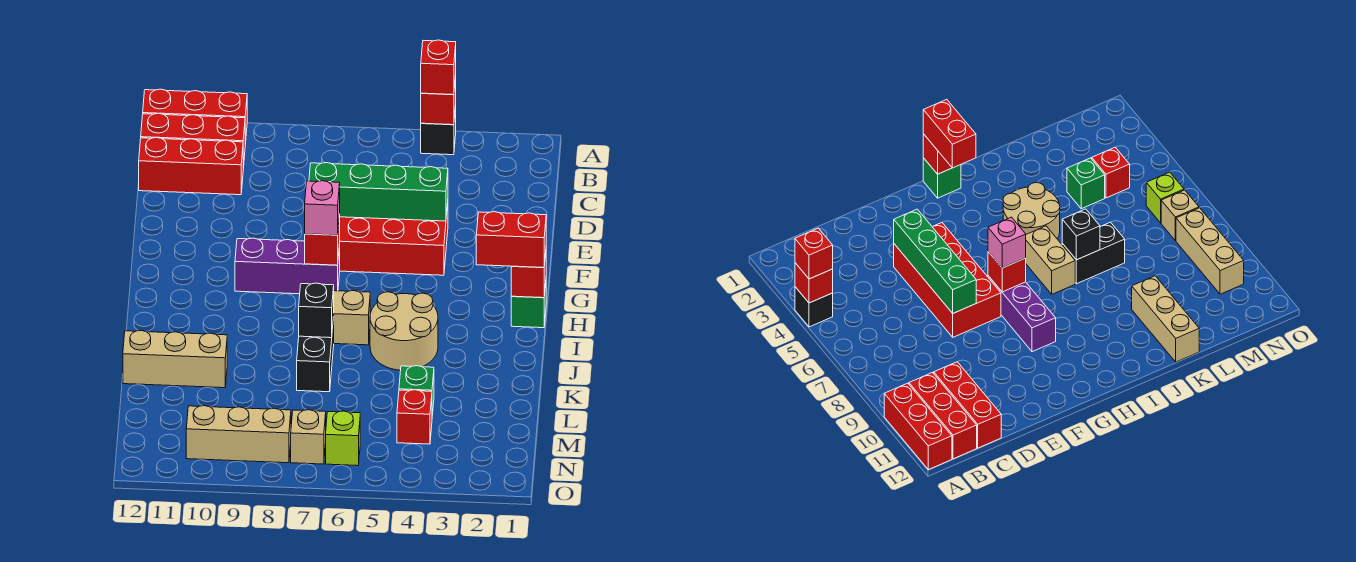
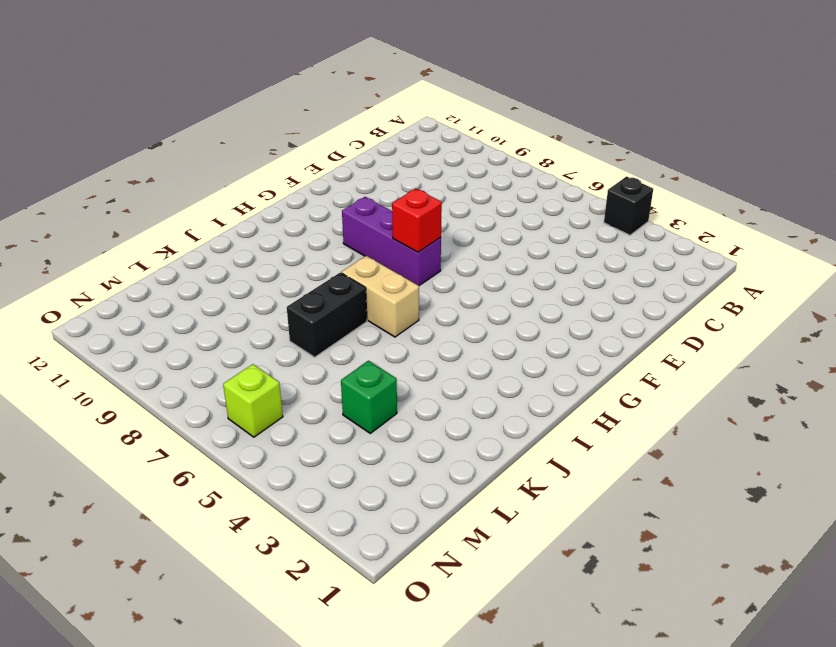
none -> red brick A10:A12 level 1
none -> red brick B10:B12 level 1
none -> red brick C10:C12 level 1

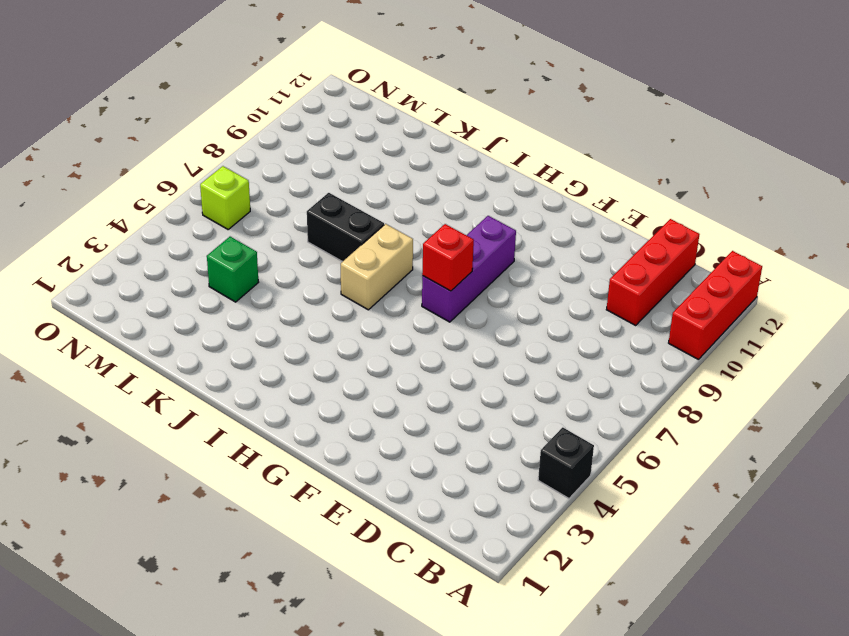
none -> red brick B10:B12 level 1
none -> red brick E4:F7 level 1
none -> green brick H1 level 1

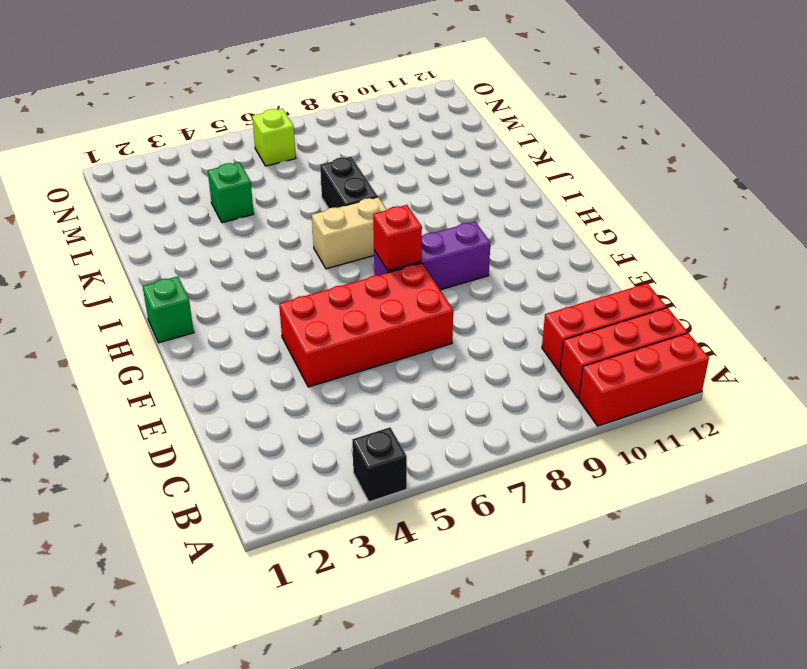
none -> tan round brick I4:J5 level 1
none -> tan brick K10:K12 level 1
none -> red brick M4 level 1

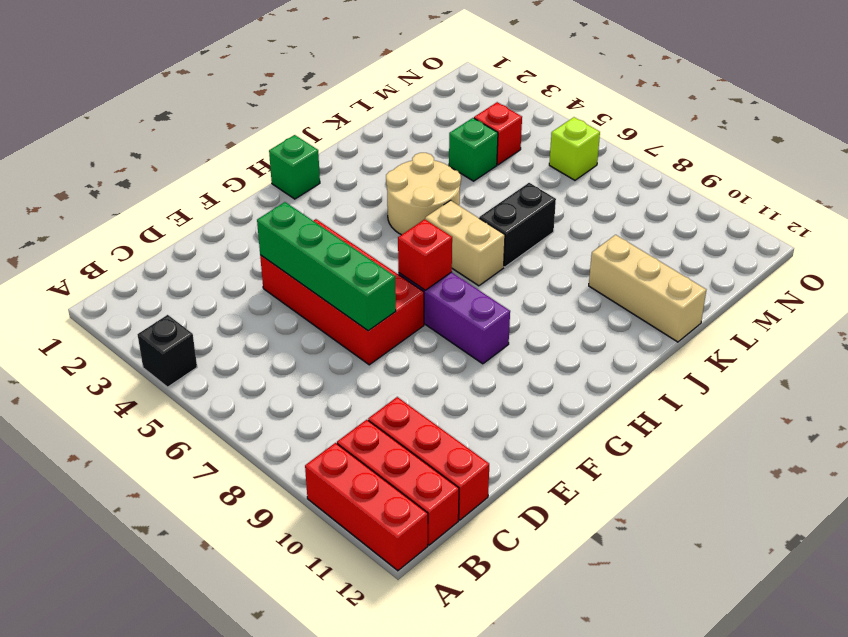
none -> tan brick N7 level 1
none -> tan brick N8:N10 level 1
none -> red brick A4 level 2

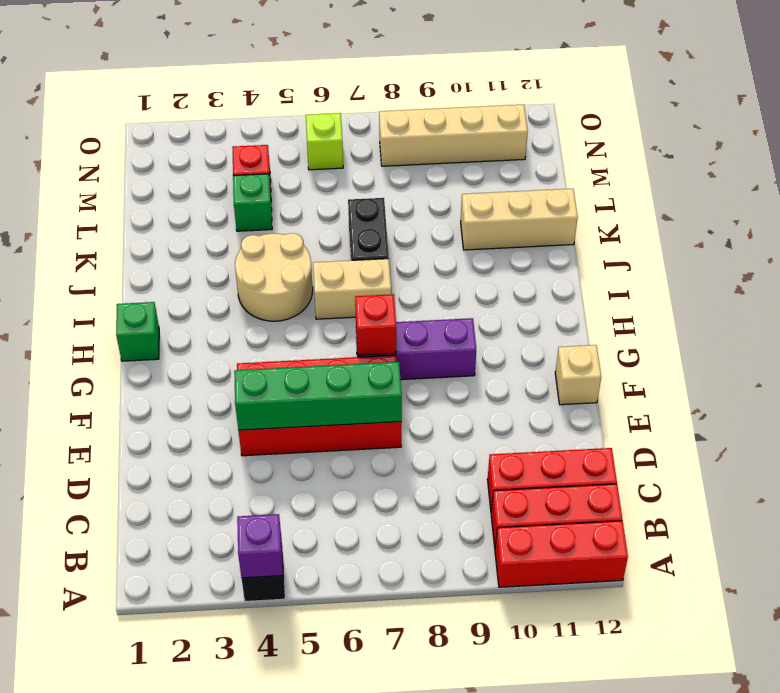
purple brick A4 level 2 -> red brick A4 level 2
tan brick F12 level 1 -> tan brick N7 level 1
tan brick N8:N11 level 1 -> tan brick N8:N10 level 1
none -> red brick H1 level 2
none -> black brick J7 level 2
none -> red brick A4 level 3

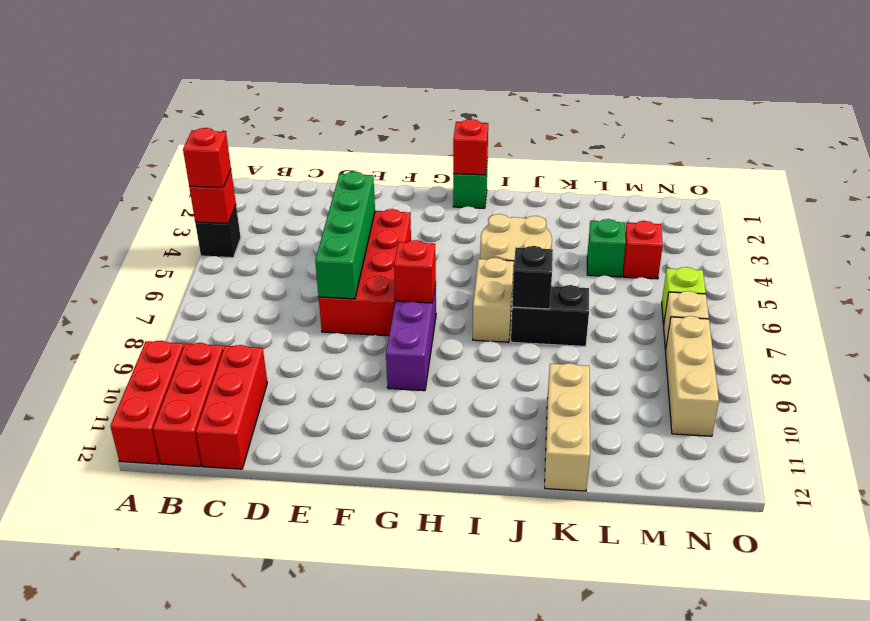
none -> pink brick G7 level 3
none -> red brick H1:H2 level 3

